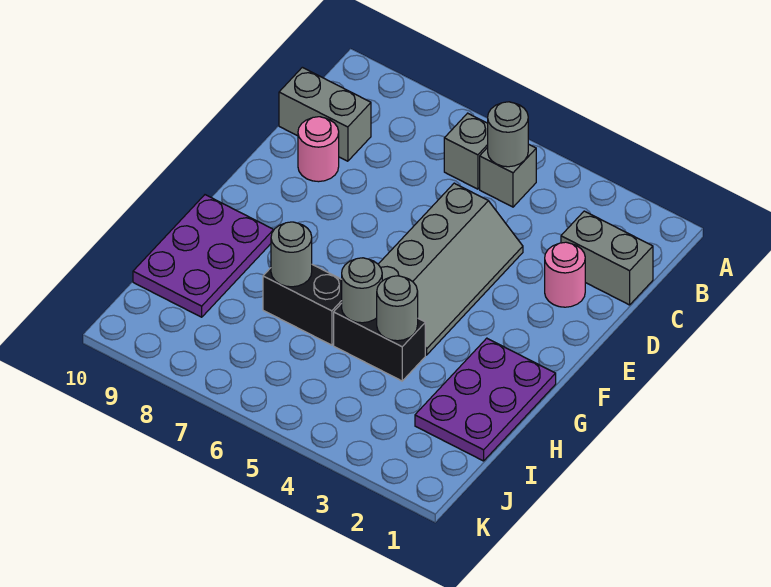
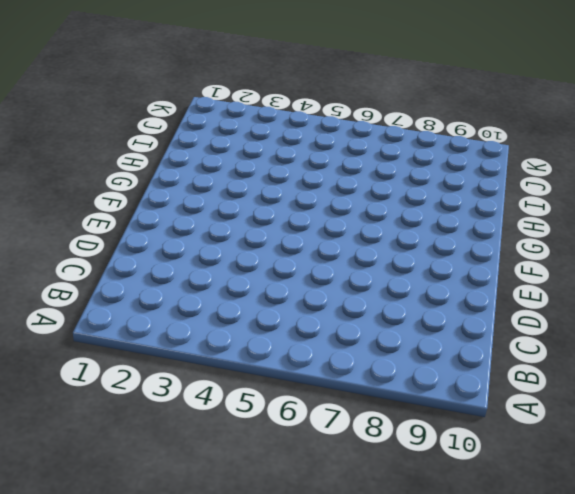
none -> grey brick B5 level 1
none -> grey brick B6 level 1
none -> grey brick C1:C2 level 1

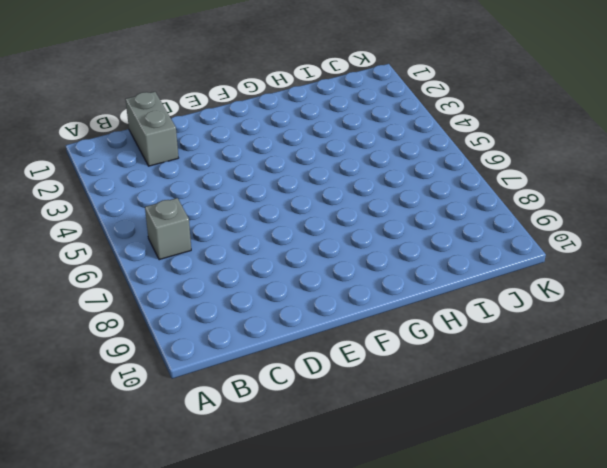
none -> grey brick B5 level 1
none -> grey brick C9:C10 level 1
none -> pink round brick D2 level 1

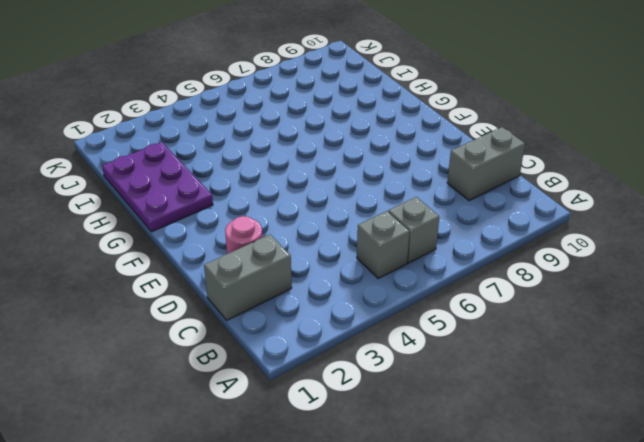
none -> grey slope D4:G5 level 1 top 5
none -> pink round brick D9 level 1
none -> purple plate G9:I10 level 1

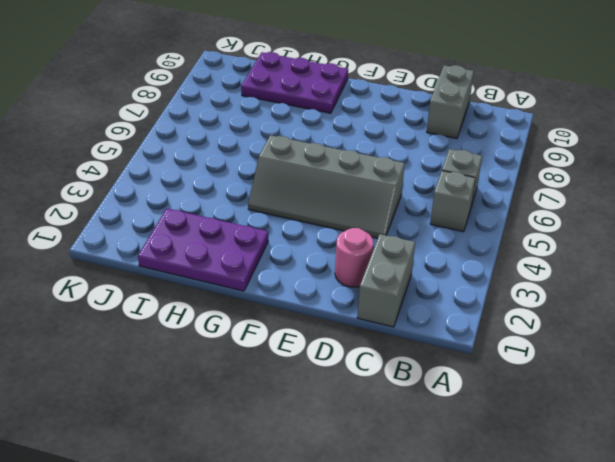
none -> pink round brick D9 level 1
none -> black brick H4:H5 level 1
none -> black brick H6:H7 level 1

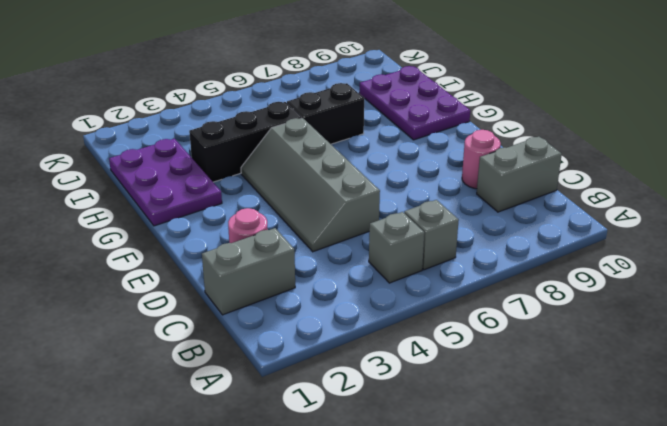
black brick H3:H5 level 1 -> black brick H4:H5 level 1
none -> grey round brick B5 level 2
none -> grey round brick H4 level 2
none -> grey round brick H5 level 2

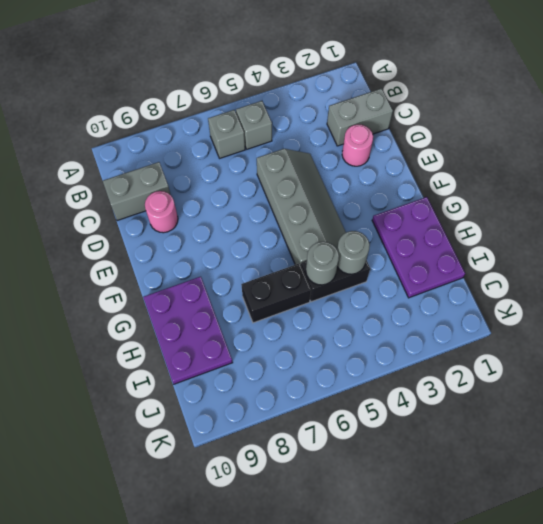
none -> grey round brick B5 level 2
none -> grey round brick H7 level 2

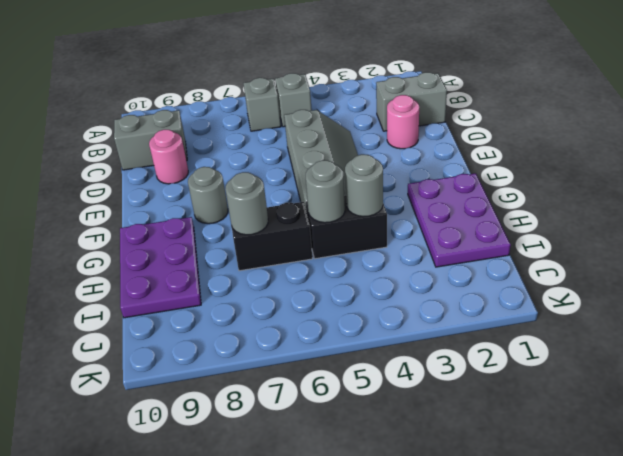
grey round brick F8 level 1 -> grey round brick B5 level 2

